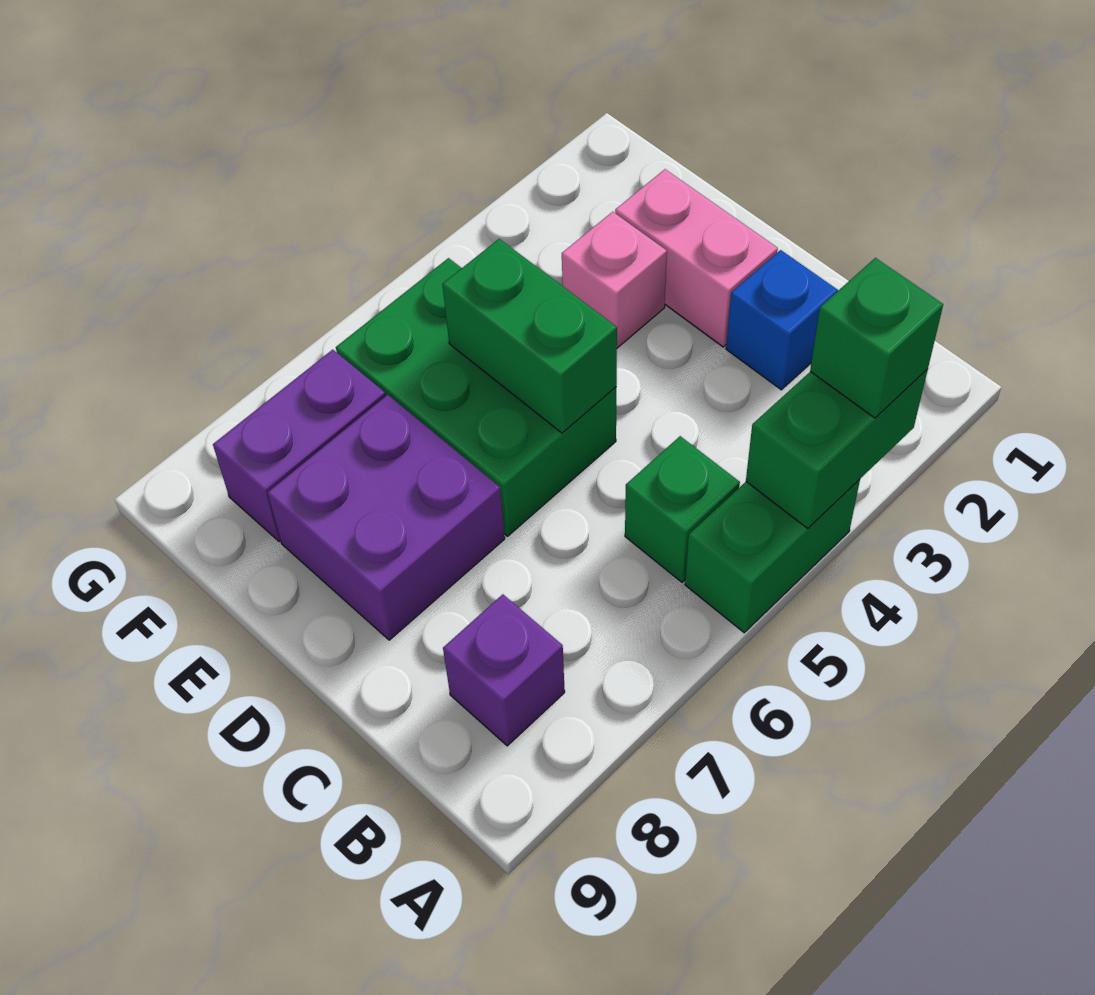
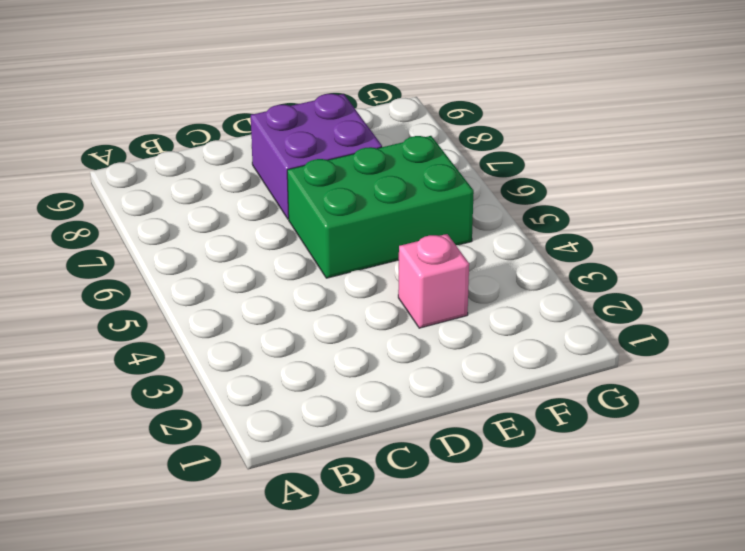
none -> green brick A4:A5 level 1
none -> green brick B5 level 1
none -> purple brick B8 level 1

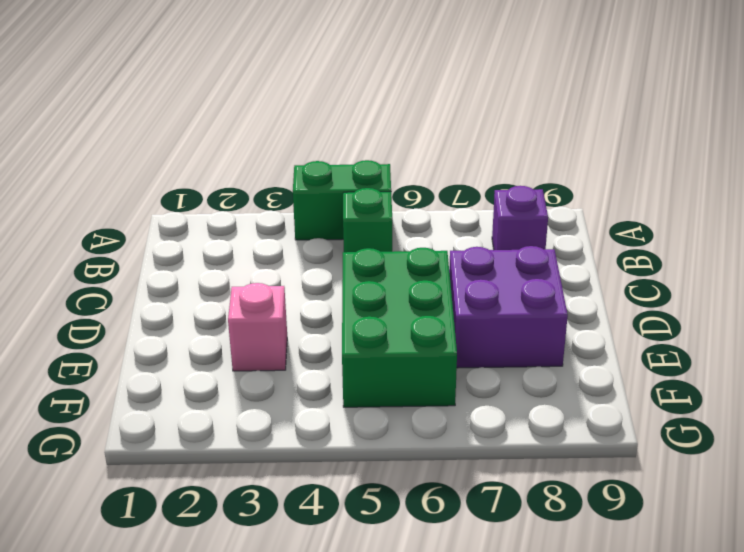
none -> blue brick C2 level 1
none -> pink brick D2:E2 level 1
none -> purple brick F7:F8 level 1

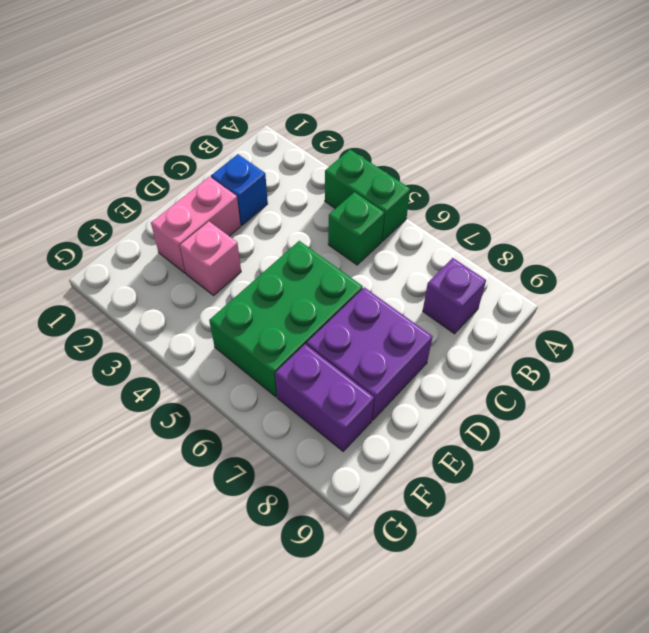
none -> green brick A3:A4 level 2
none -> green brick D5:E5 level 2
none -> green brick A3 level 3

